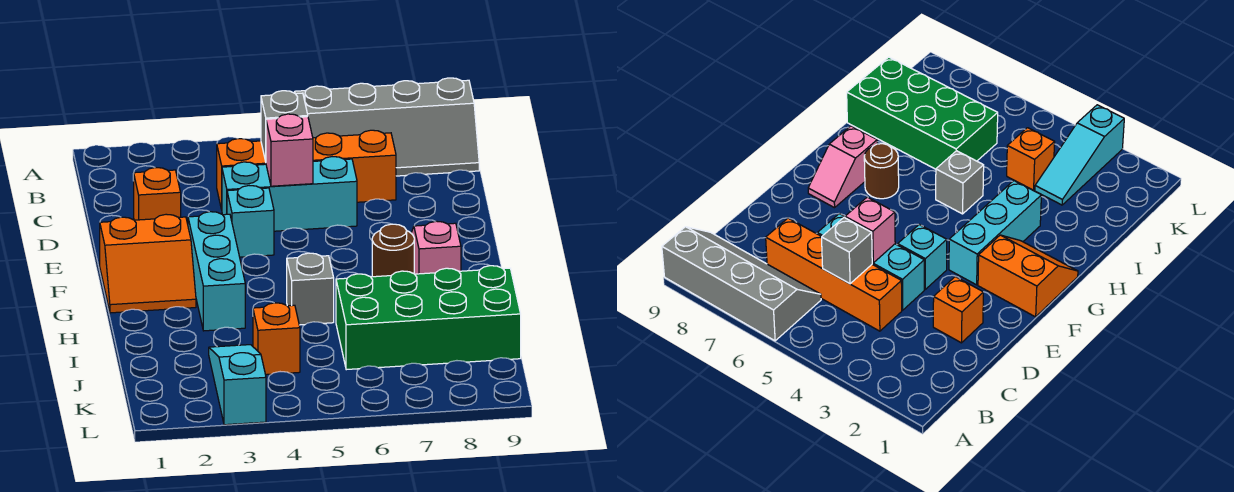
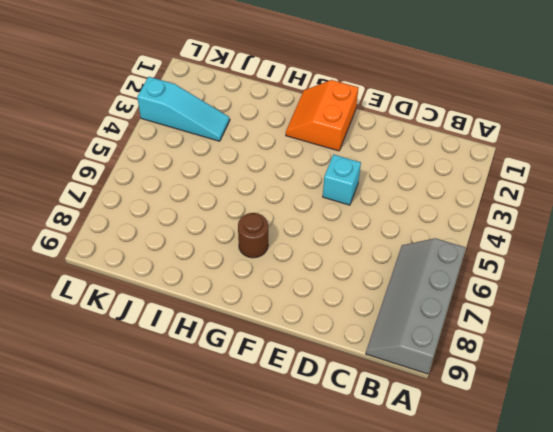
none -> orange brick C4:C7 level 1
none -> orange brick D2 level 1
none -> cyan brick D4:D6 level 1

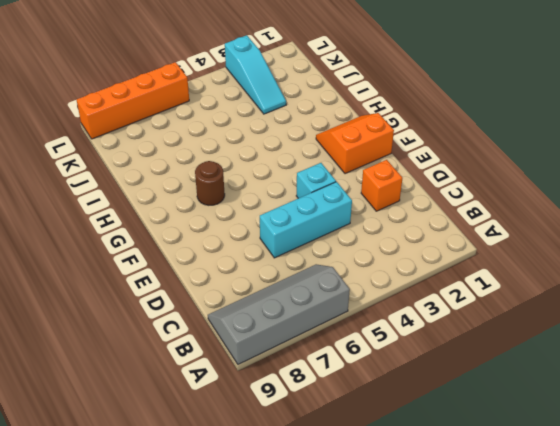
orange brick L6:L9 level 1 -> orange brick C4:C7 level 1
none -> cyan brick F3:H3 level 1
none -> pink slope F8:G8 level 1 top G
none -> grey brick H5 level 1

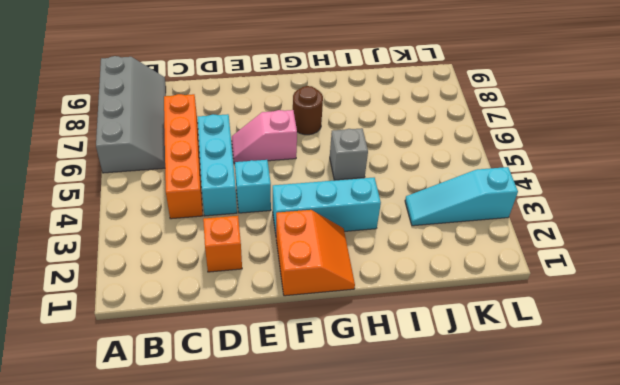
pink slope E6:F6 level 1 top F -> pink slope F8:G8 level 1 top G
none -> green brick I6:J9 level 1
none -> orange brick J4 level 1
none -> grey brick C5 level 2

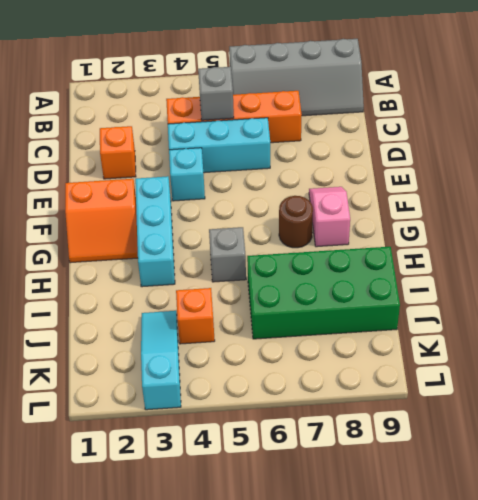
none -> pink brick D5 level 2

